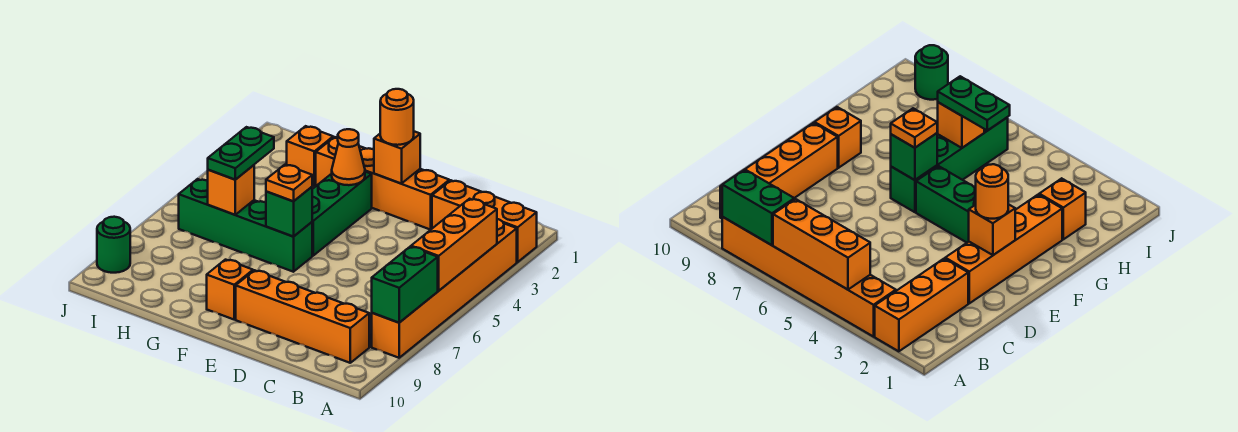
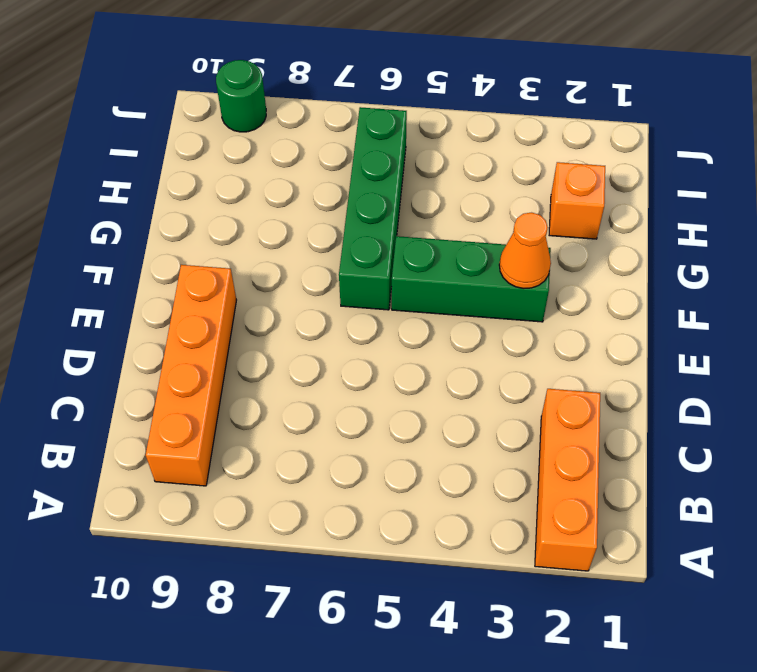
none -> orange brick A3:A8 level 1
none -> orange brick D2:G2 level 1
none -> orange brick F9 level 1

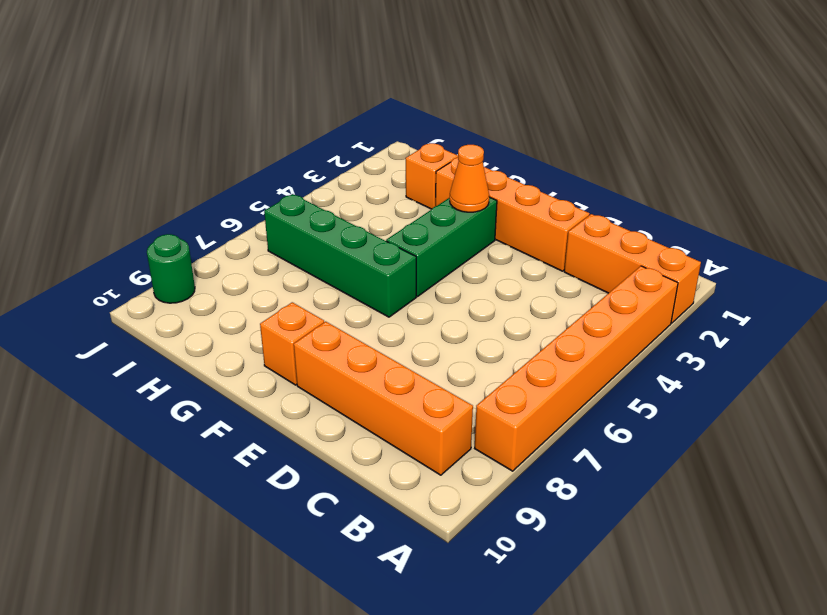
none -> orange brick A4:A6 level 2
none -> green brick A7:A8 level 2
none -> orange brick E2 level 2

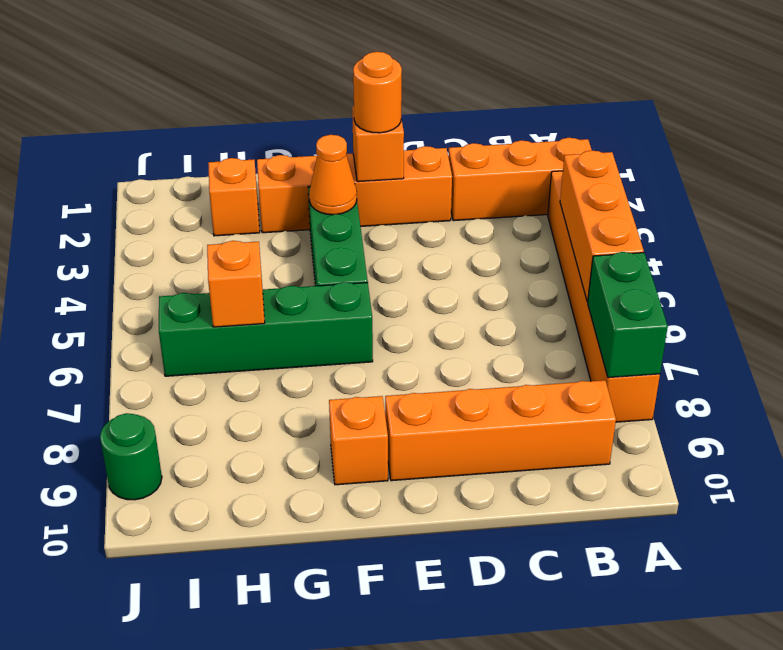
none -> green brick F6 level 2
none -> orange plate F6 level 3
none -> green plate H5:H6 level 3

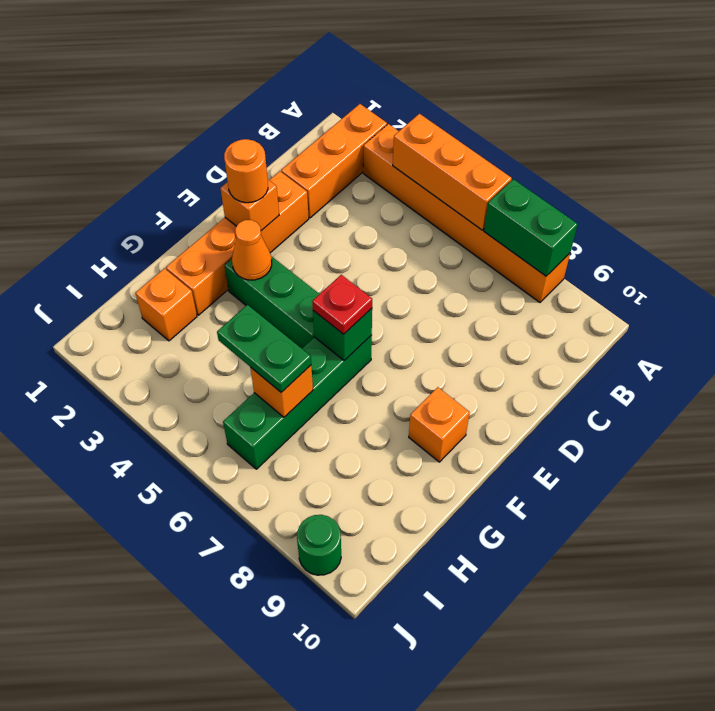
red plate F6 level 3 -> orange plate F6 level 3
none -> orange brick B9:E9 level 1

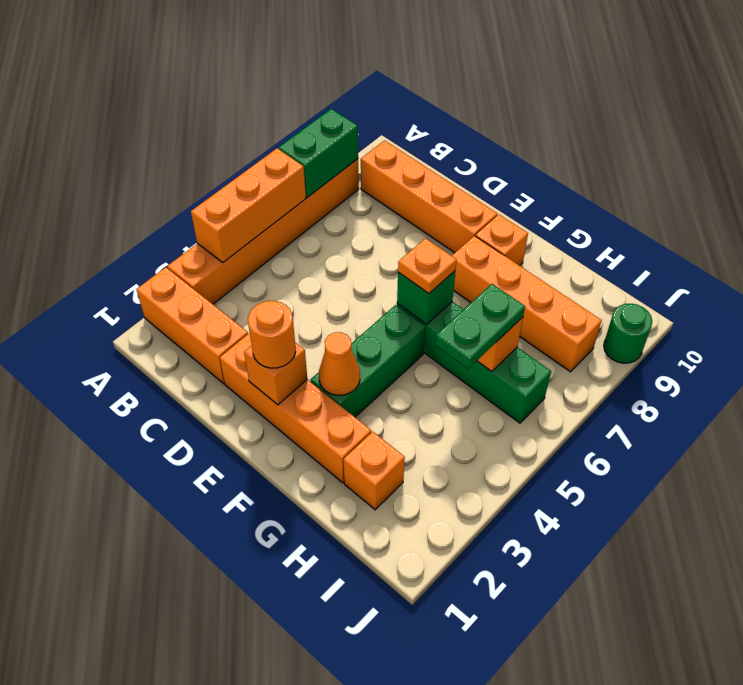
orange brick F8:I8 level 1 -> none

